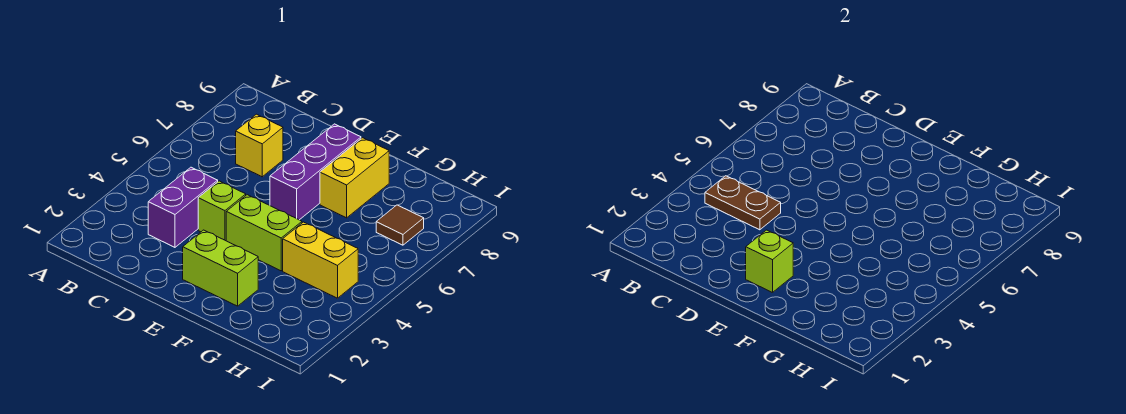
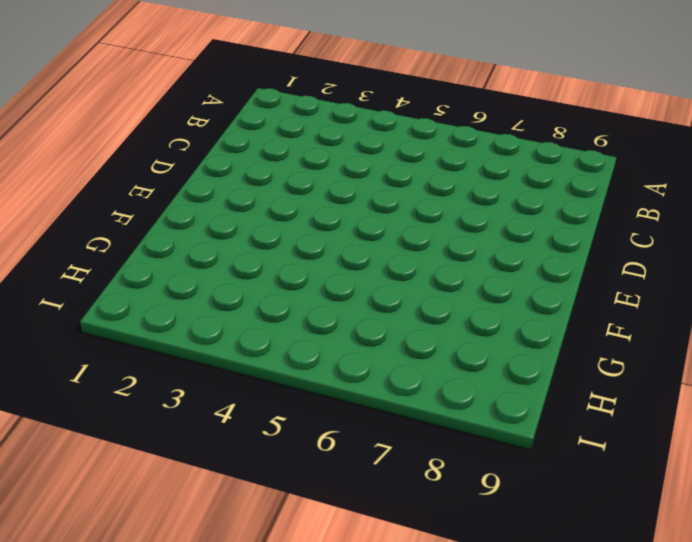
none -> purple brick C3:C4 level 1
none -> yellow brick C7 level 1

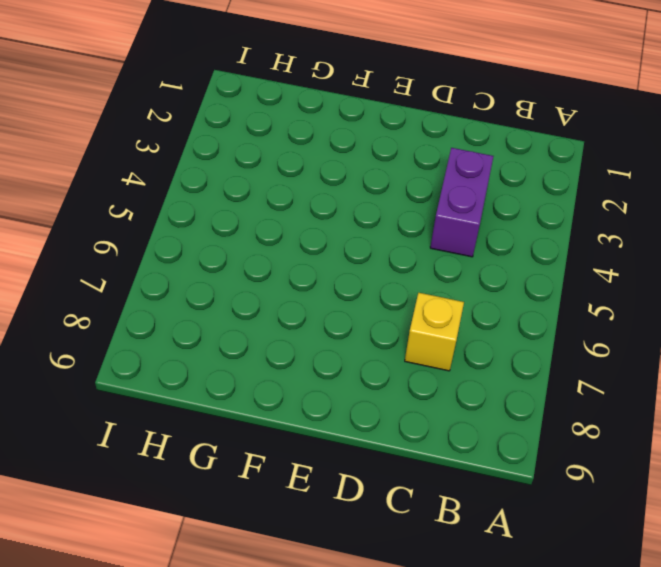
none -> lime brick D4 level 1
none -> lime brick E2:F2 level 1

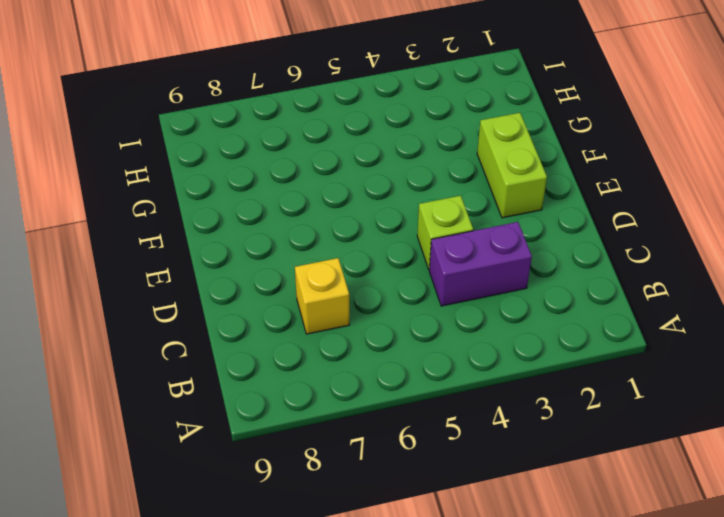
none -> lime brick E4:F4 level 1
none -> purple brick E6:E8 level 1

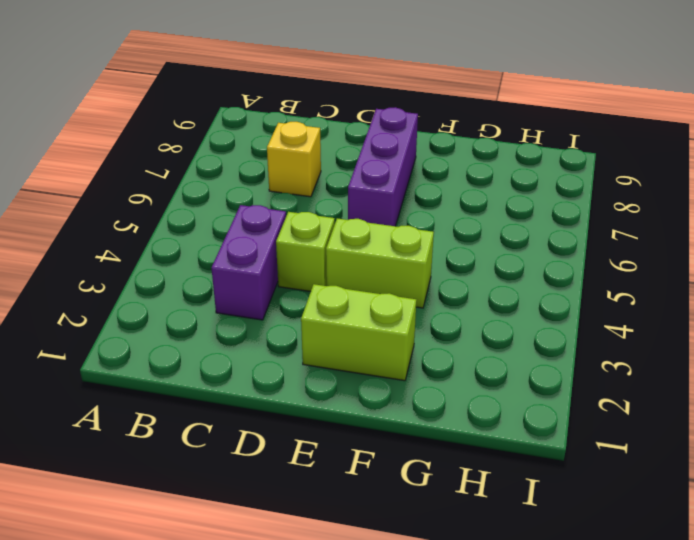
none -> yellow brick F7:F8 level 1
none -> yellow brick G4:H4 level 1

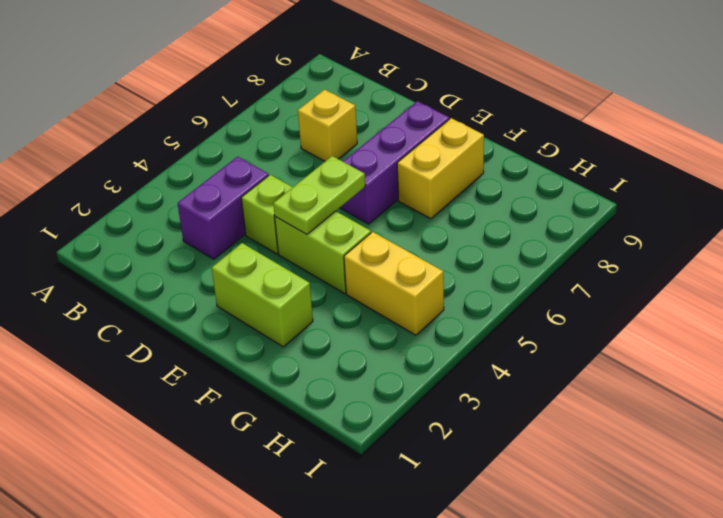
lime plate E4:E5 level 2 -> none
none -> brown tile H7 level 1
none -> brown plate B4:C4 level 2

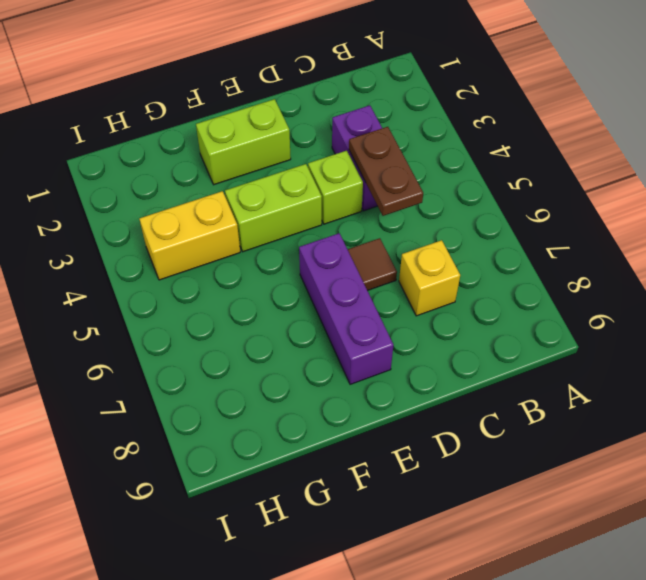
brown plate C4:C5 level 2 -> brown plate B4:C4 level 2
brown tile D6 level 1 -> brown tile H7 level 1
none -> yellow brick F7:F8 level 1
none -> lime brick E2 level 2

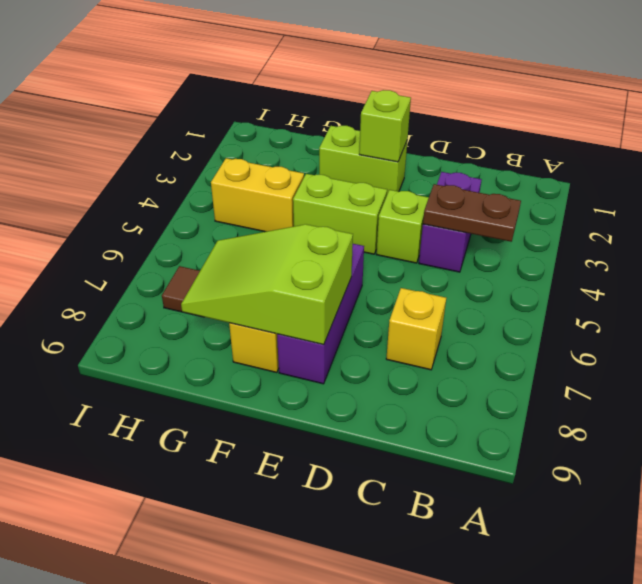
lime slope E7:G8 level 2 top E -> none

